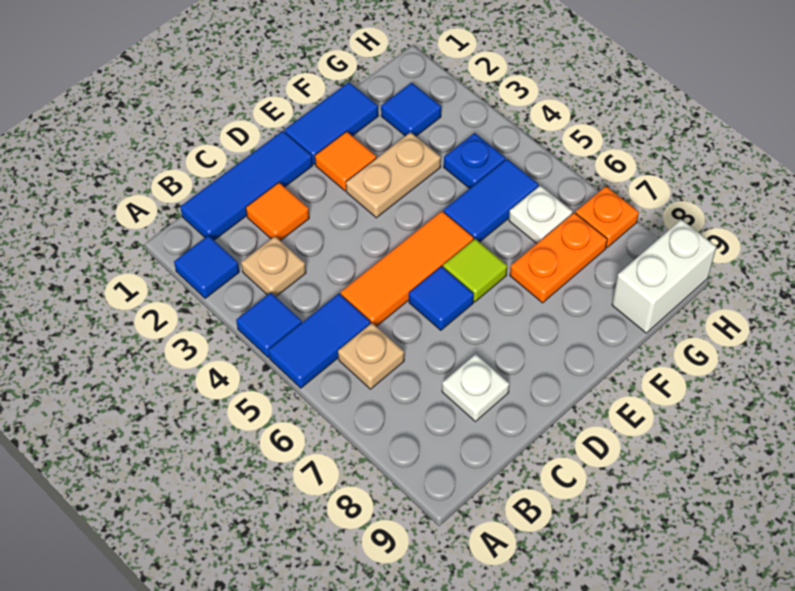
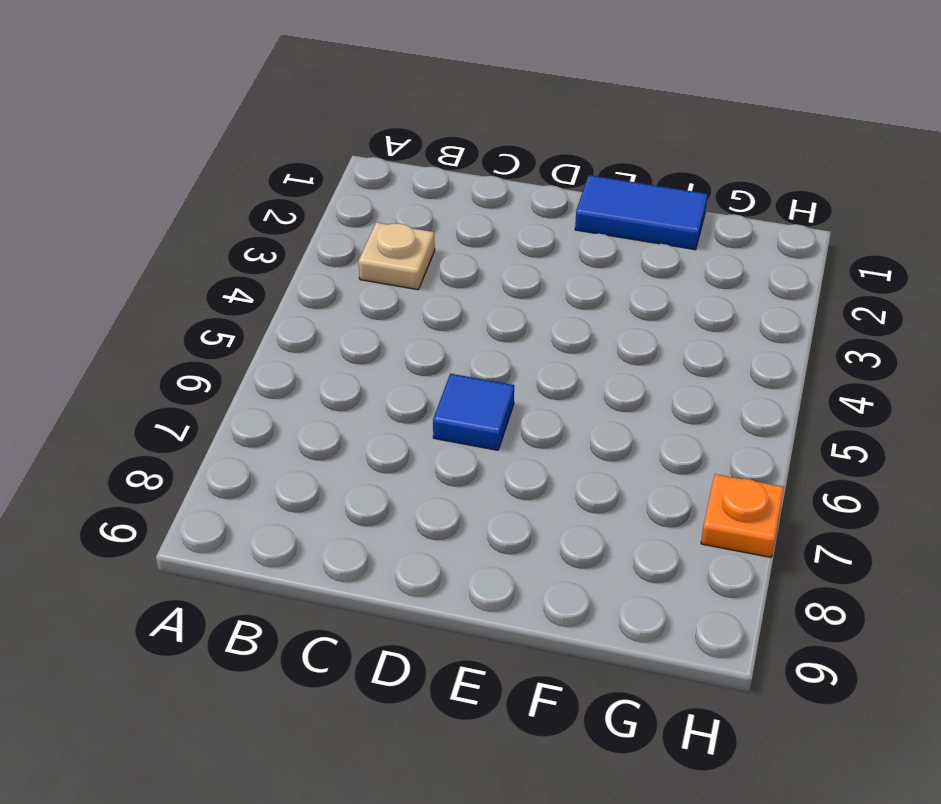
none -> blue tile A2 level 1
none -> blue tile A4 level 1
none -> blue tile A5:B5 level 1

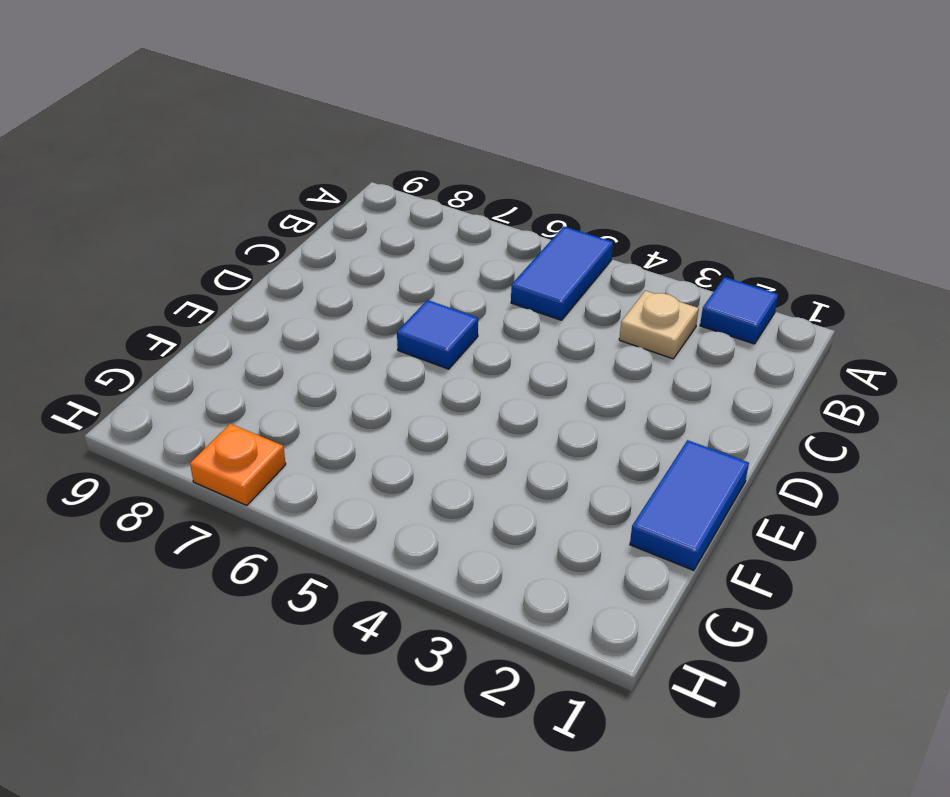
none -> blue tile A4 level 1
none -> blue tile B1:D1 level 1
none -> tan plate B6 level 1

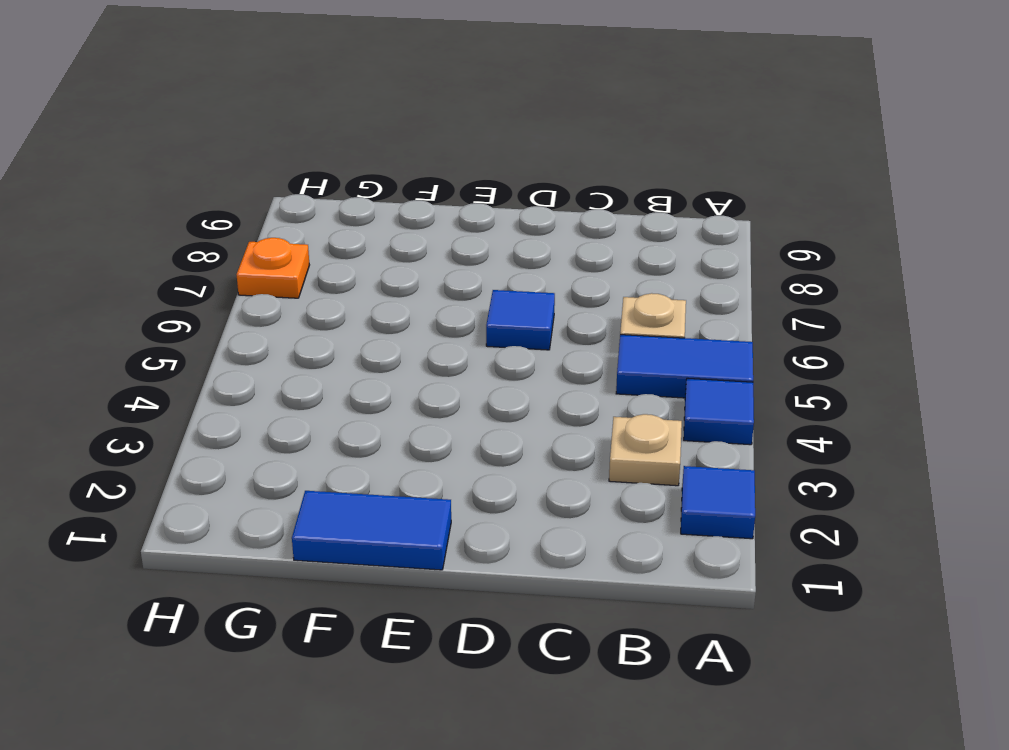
none -> blue tile B1:D1 level 1
none -> orange tile C2 level 1
none -> orange tile C5:E5 level 1

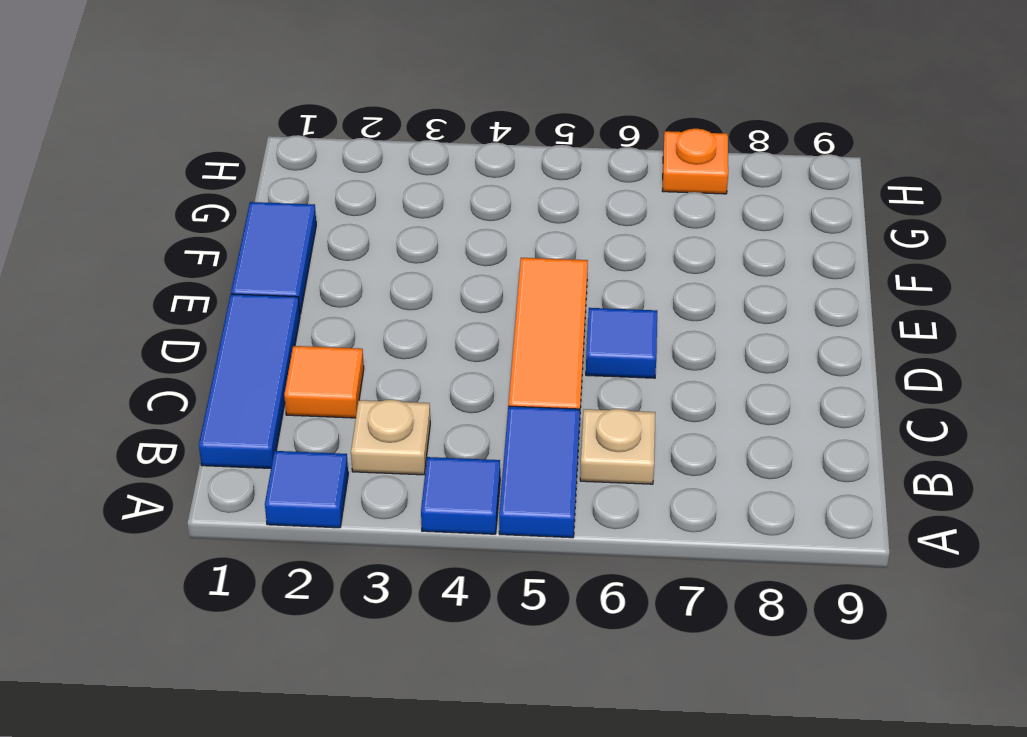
none -> white plate C8 level 1
none -> orange tile E2 level 1
none -> tan plate E3:F3 level 1

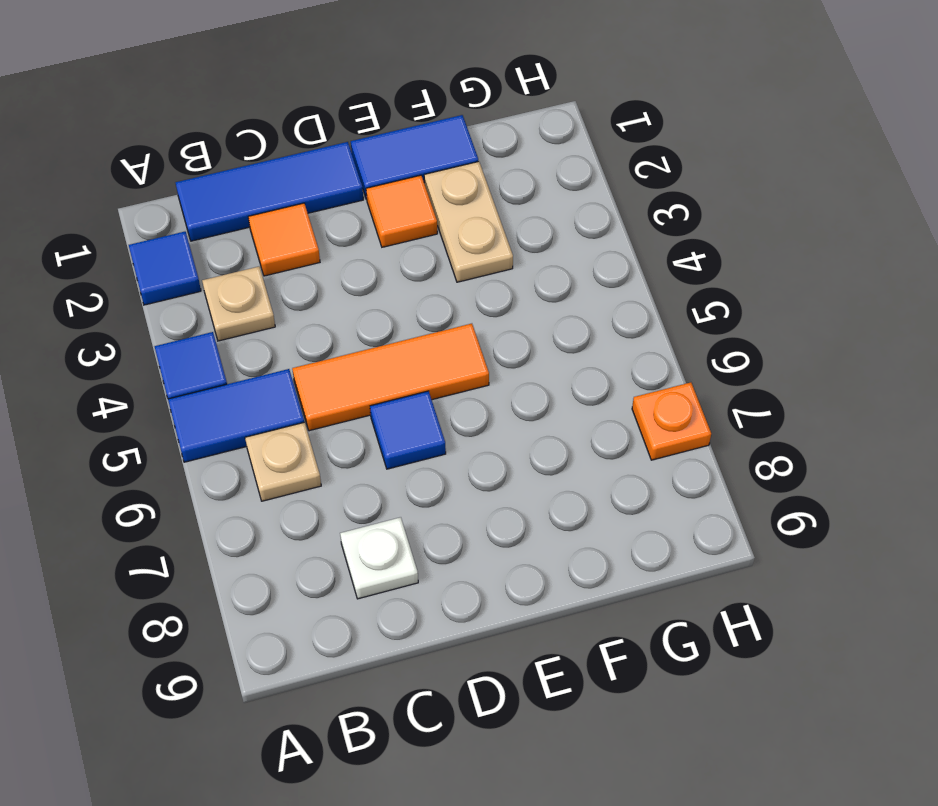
tan plate F2:F3 level 1 -> tan plate E3:F3 level 1
none -> lime tile E6 level 1
none -> blue tile F5:G5 level 1
none -> orange plate F7:G7 level 1

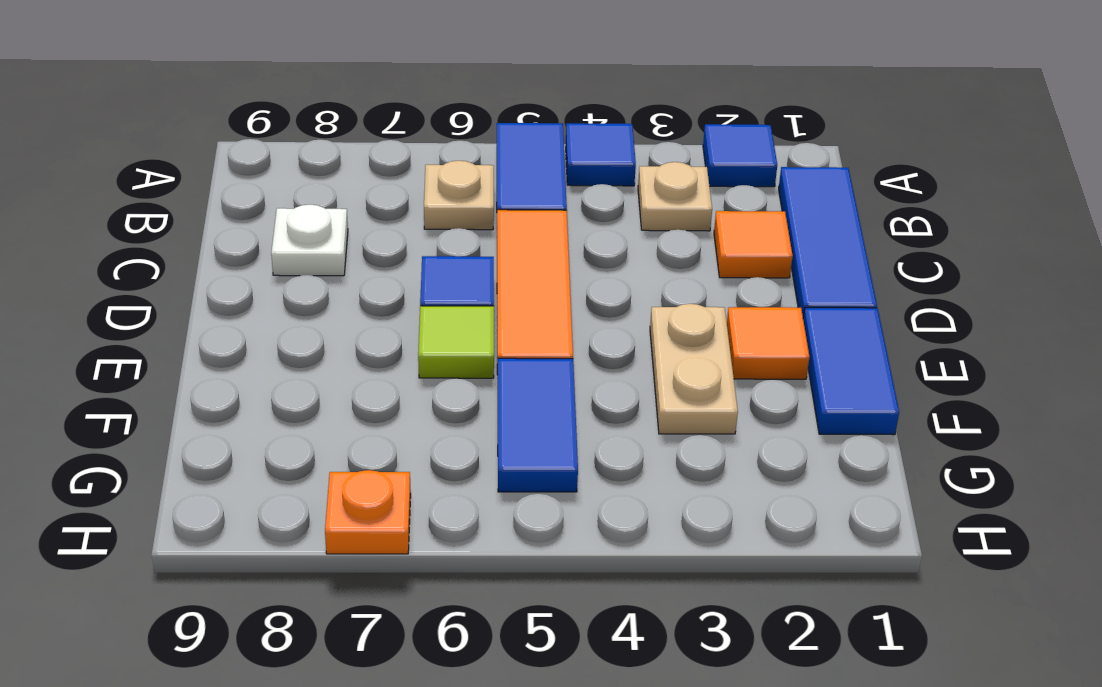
none -> orange plate F7:G7 level 1
none -> blue tile G2 level 1
none -> blue plate G4 level 1

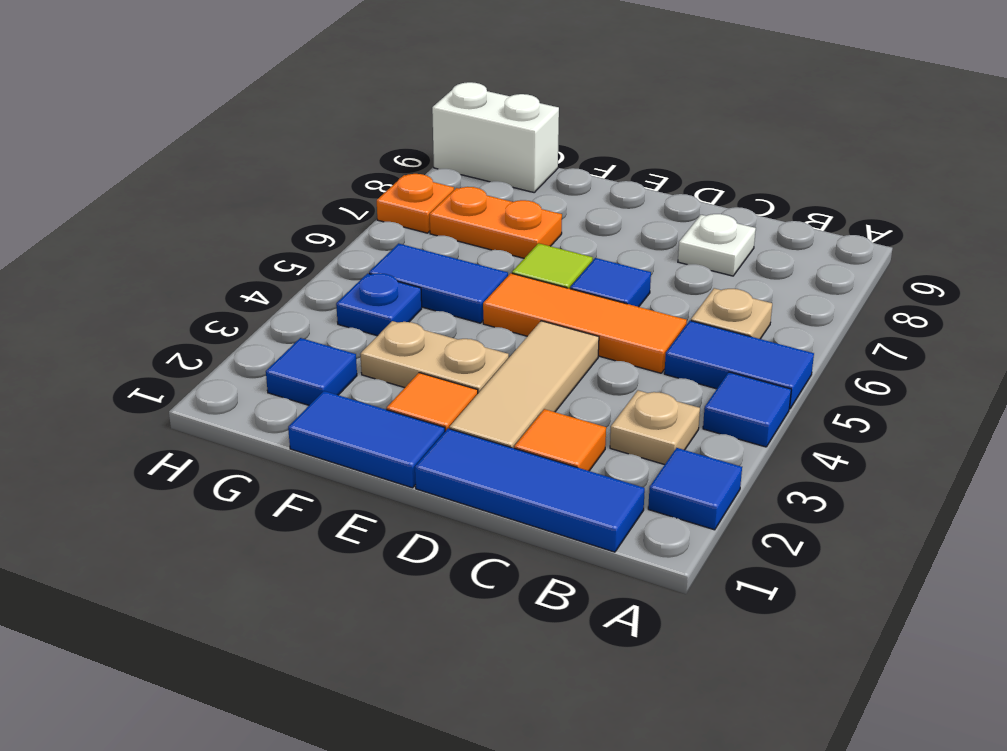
tan tile D2:D4 level 1 -> none
none -> white plate G6 level 1

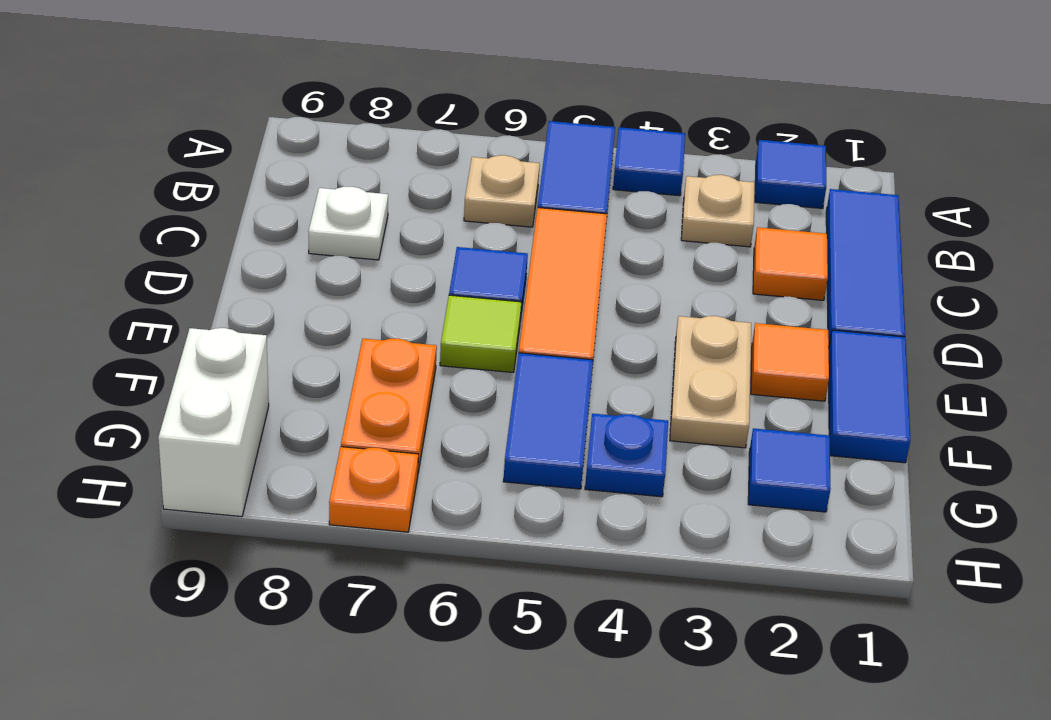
none -> white plate G6 level 1

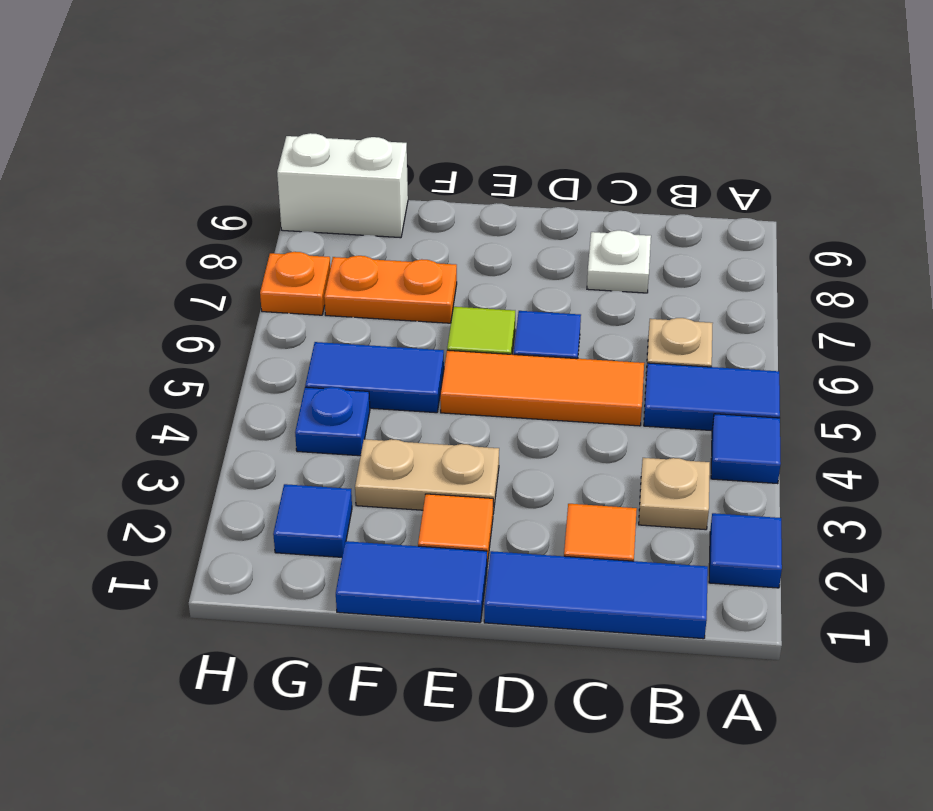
none -> white plate G6 level 1

